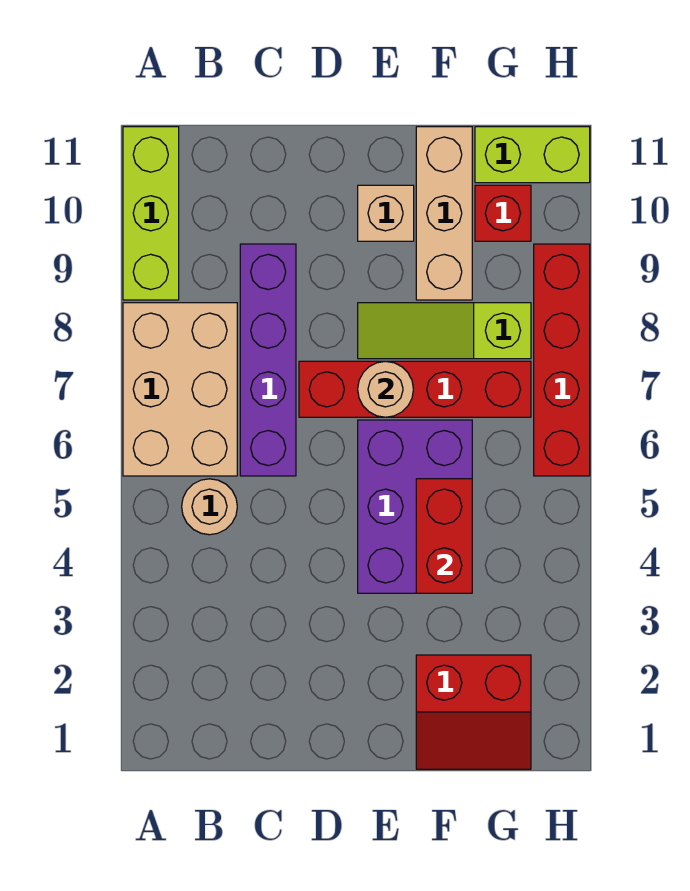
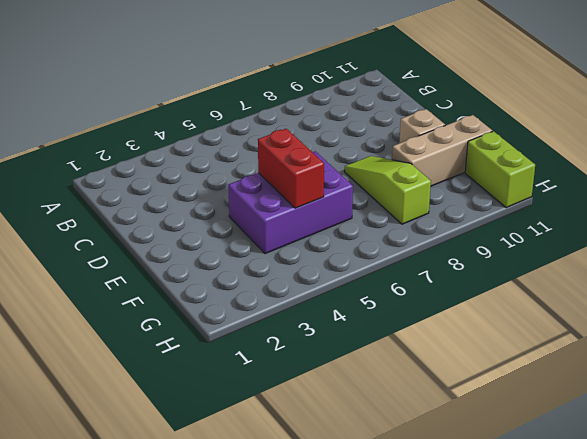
red brick E5:F5 level 2 -> red brick F4:F5 level 2
none -> tan brick A6:B8 level 1
none -> lime brick A9:A11 level 1
none -> tan round brick B5 level 1

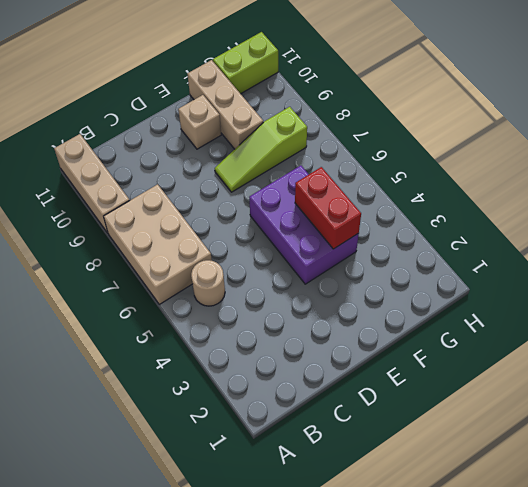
tan brick A9:A11 level 1 -> lime brick A9:A11 level 1
none -> purple brick C6:C9 level 1
none -> red brick D7:G7 level 1
none -> red slope F1:G2 level 1 top 2

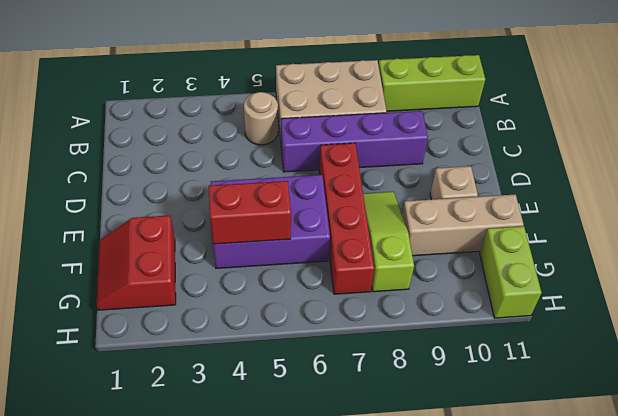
none -> red brick G10 level 1
none -> red brick H6:H9 level 1
none -> tan round brick E7 level 2

